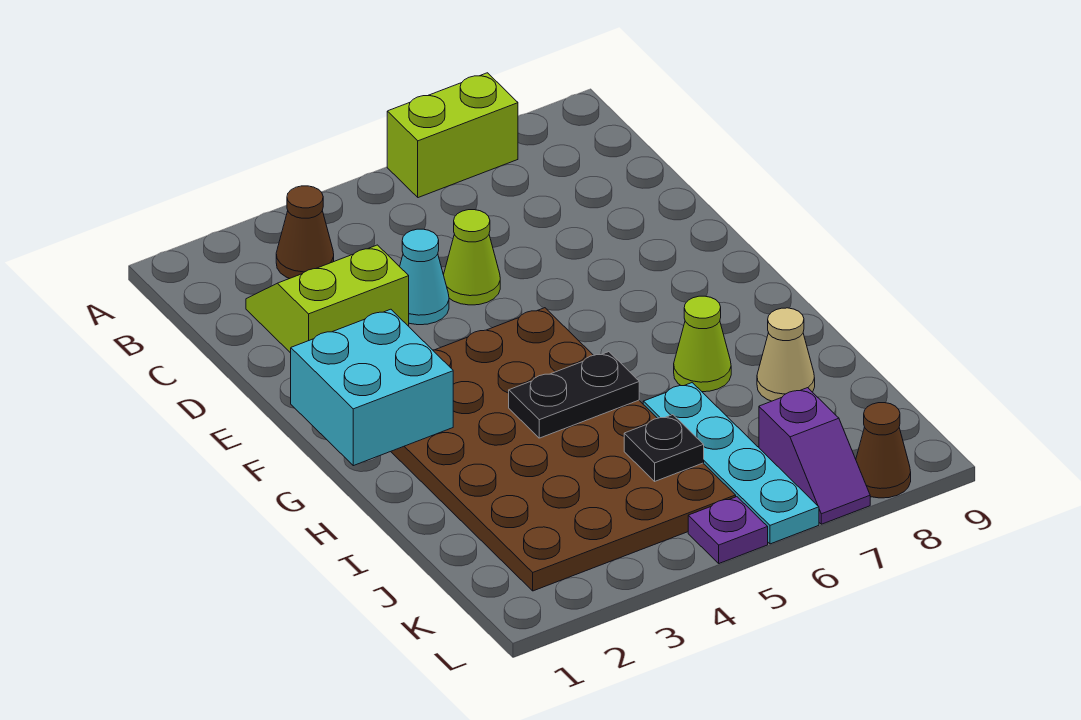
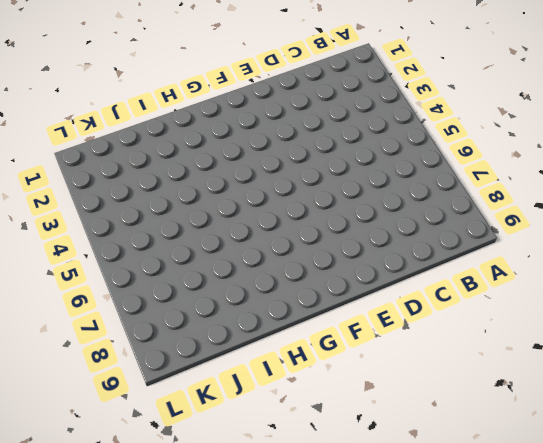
none -> lime brick A6:A7 level 1
none -> brown cone B3 level 1
none -> lime slope C2:D3 level 1 top D

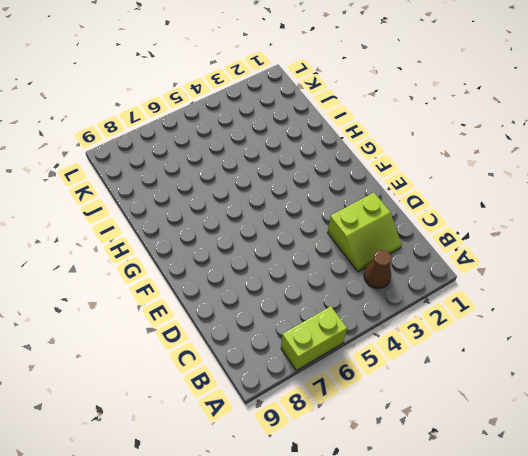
none -> cyan cone D4 level 1
none -> lime cone D5 level 1
none -> brown plate F2:K5 level 1

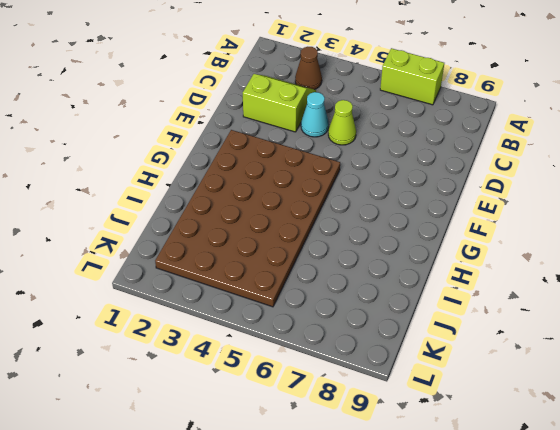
none -> lime cone H7 level 1
none -> cyan plate I6:L6 level 1
none -> tan cone I8 level 1

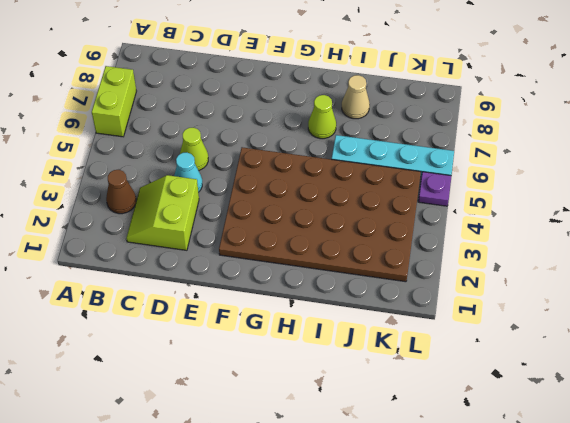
none -> purple slope K7:L7 level 1 top K
none -> brown cone L8 level 1
none -> cyan brick F1:G2 level 2

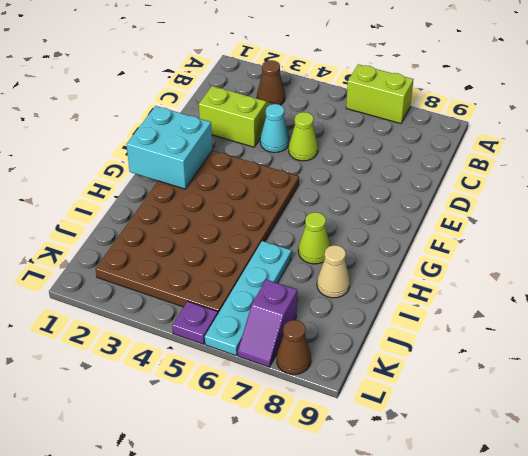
none -> black plate H4:H5 level 2
none -> black plate J5 level 2

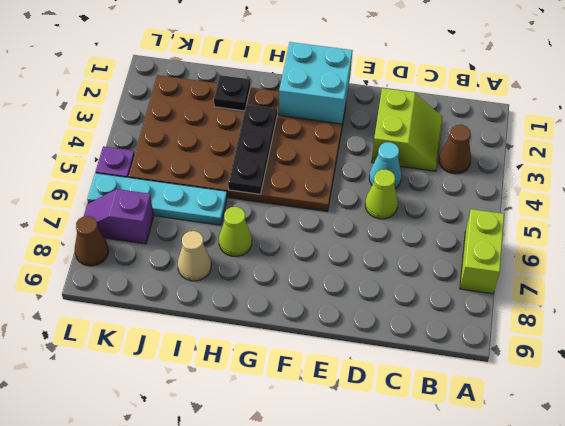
black plate H3:H5 level 2 -> black plate H4:H5 level 2
black plate I2 level 2 -> black plate J5 level 2

